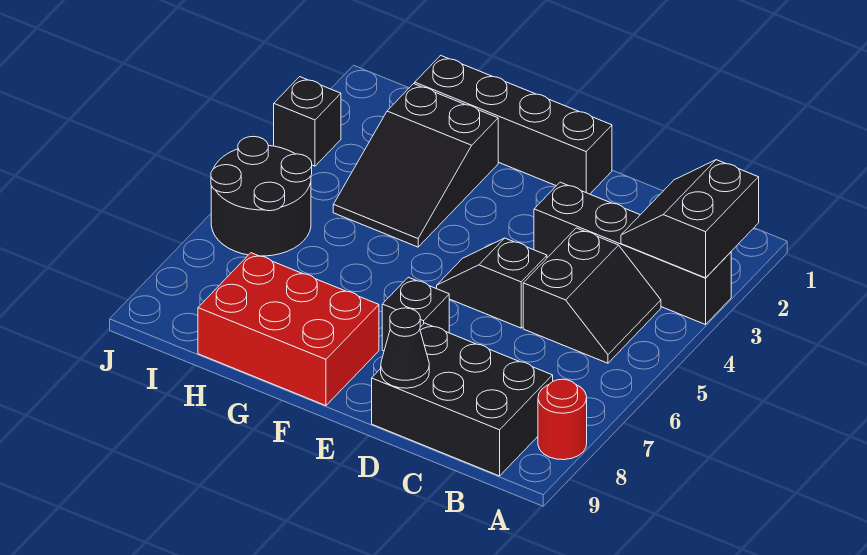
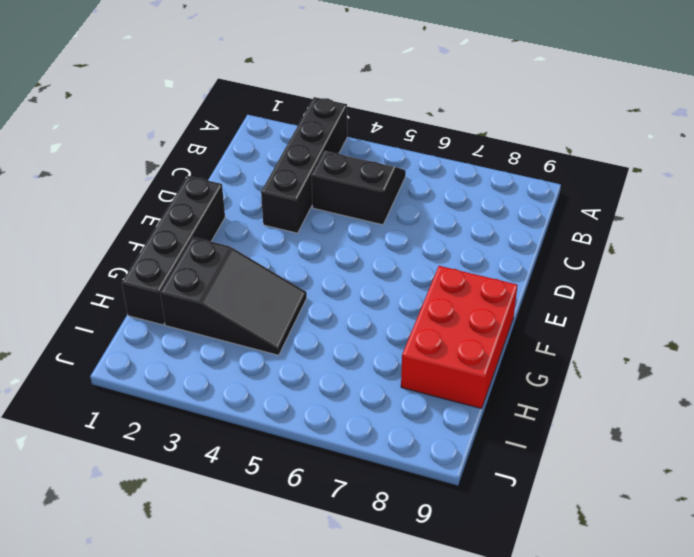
none -> red round brick A8 level 1
none -> black brick B8:D9 level 1
none -> black slope D5:E5 level 1 top D

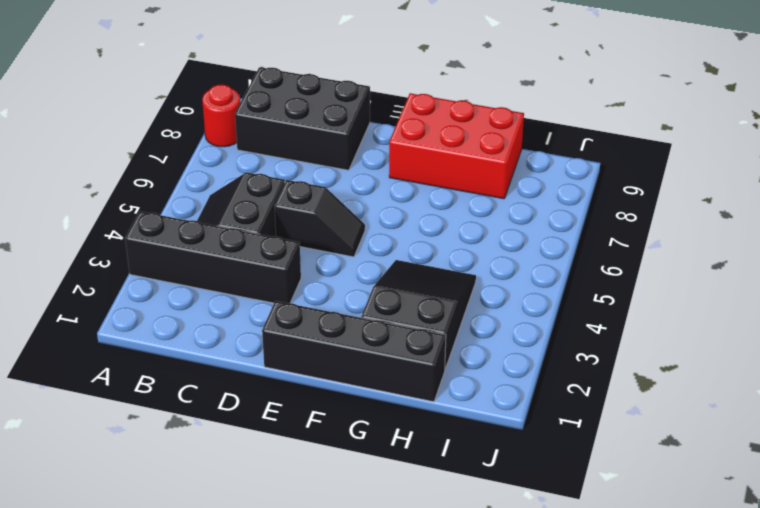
none -> black brick E7 level 1
none -> black round brick I5:J6 level 1
none -> black brick J3 level 1

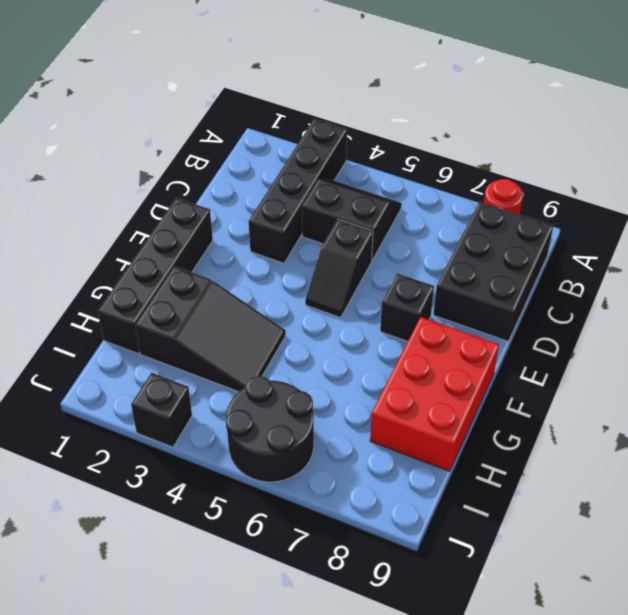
none -> black slope A2:B3 level 2 top A
none -> black cone D9 level 2

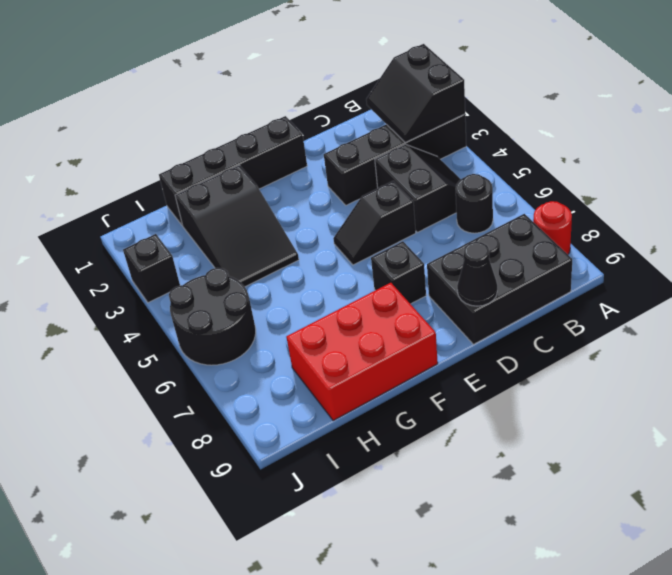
black round brick B6 level 1 -> none

